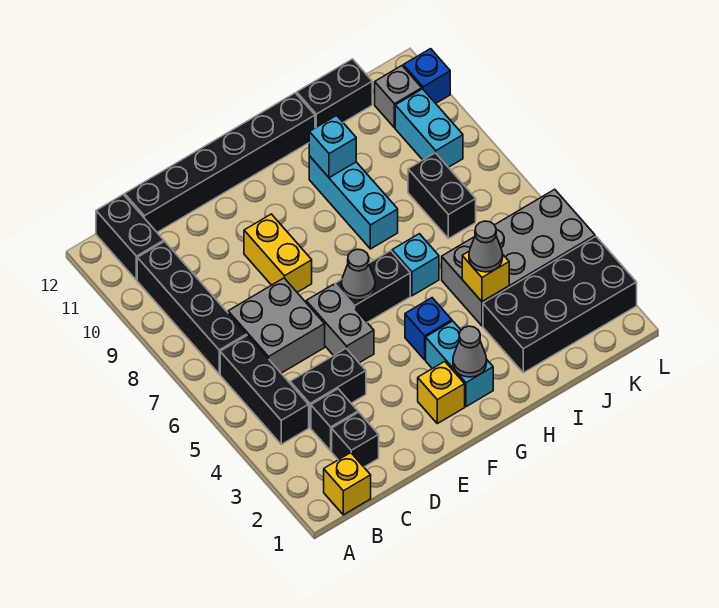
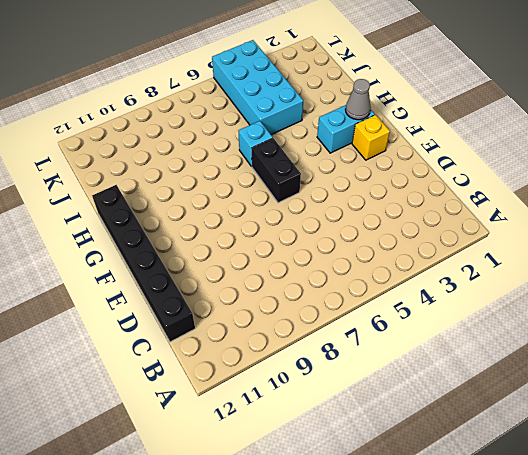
cyan brick I4:L5 level 1 -> grey brick I4:L5 level 1
none -> yellow brick B1 level 1
none -> black brick B4:B6 level 1
none -> black brick B7:B10 level 1

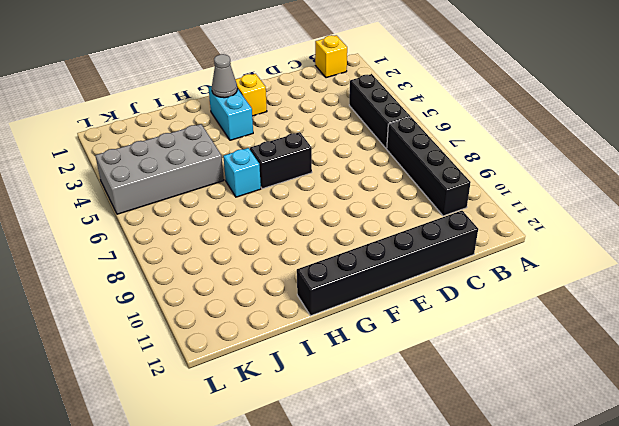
none -> black brick B11:B12 level 1
none -> black brick C2 level 1
none -> black brick C3 level 1

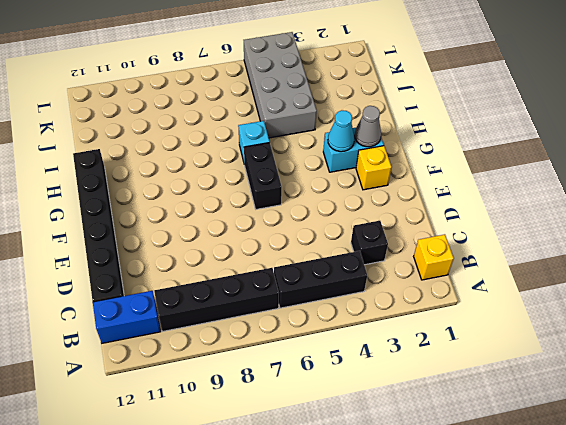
blue brick B11:B12 level 1 -> black brick B11:B12 level 1
cyan cone G3 level 2 -> none
none -> black brick C2 level 1
none -> black brick C4:D4 level 1
none -> grey brick C6:D7 level 1

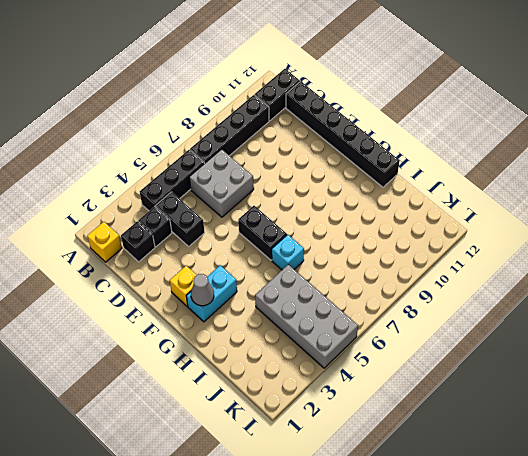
none -> grey brick E5:E6 level 1
none -> yellow brick E8:E9 level 1
none -> blue brick G4 level 1

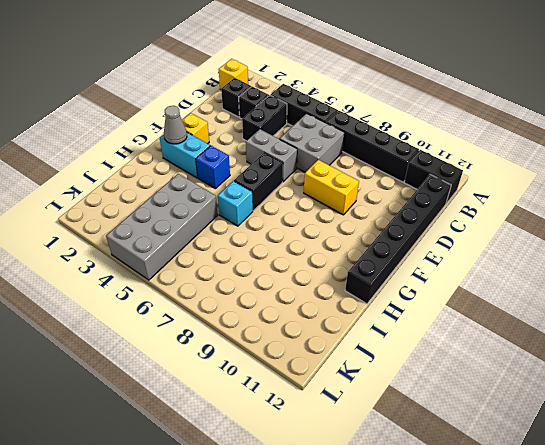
none -> cyan brick H8:H10 level 1
none -> black brick I2:L3 level 1
none -> black brick I12:J12 level 1

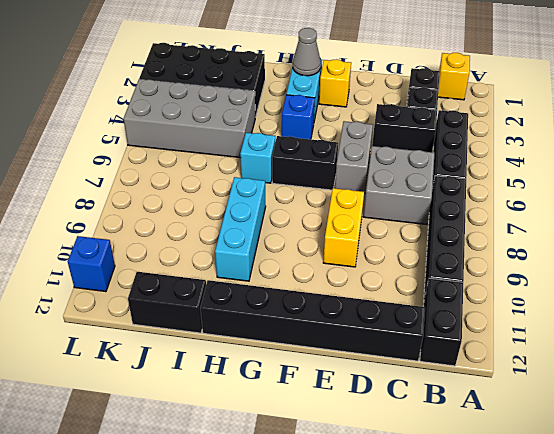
none -> black brick J7:J8 level 1
none -> cyan brick K9:K10 level 1
none -> grey brick K11 level 1

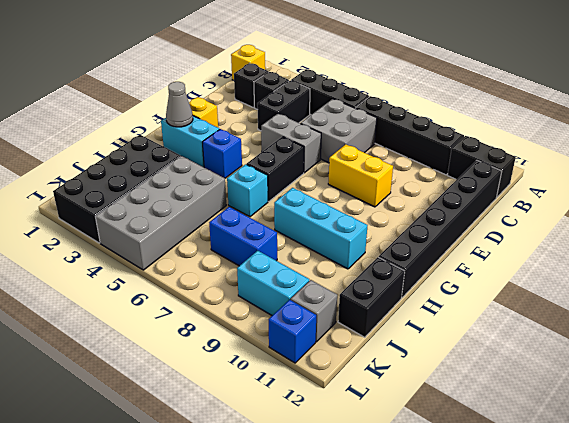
blue brick J7:J8 level 1 -> black brick J7:J8 level 1
none -> grey cone F6 level 2
none -> cyan brick H10 level 2
none -> yellow brick I4 level 2

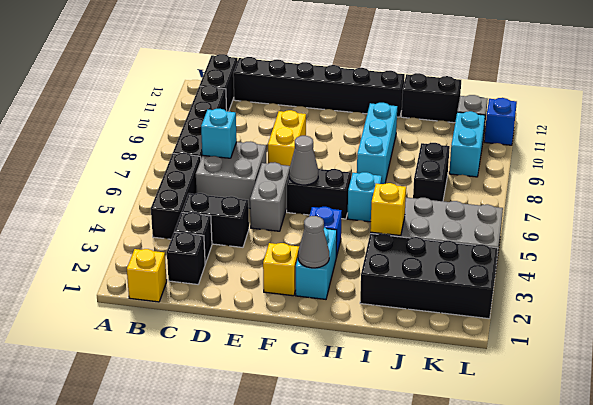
cyan brick C7 level 2 -> cyan brick H10 level 2
none -> grey cone I4 level 3

